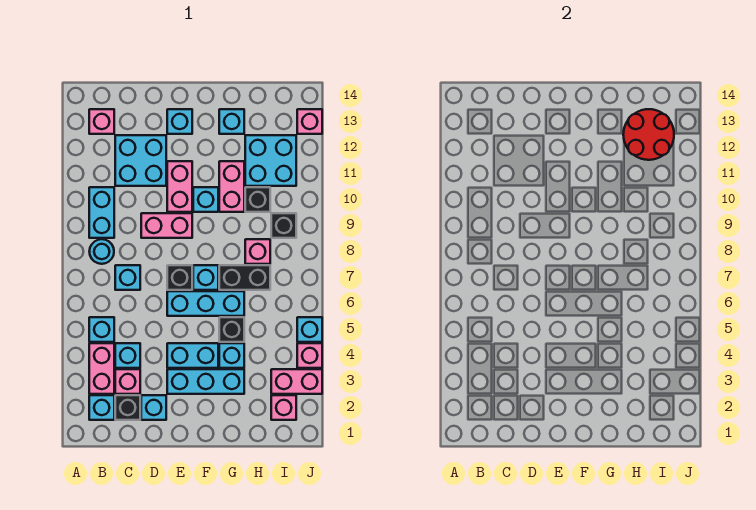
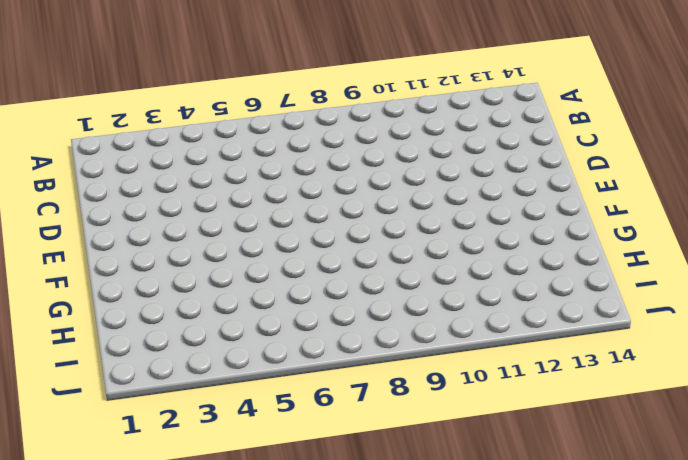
none -> cyan brick B2 level 1
none -> pink brick B3:B4 level 1
none -> cyan brick B5 level 1
none -> cyan round brick B8 level 1

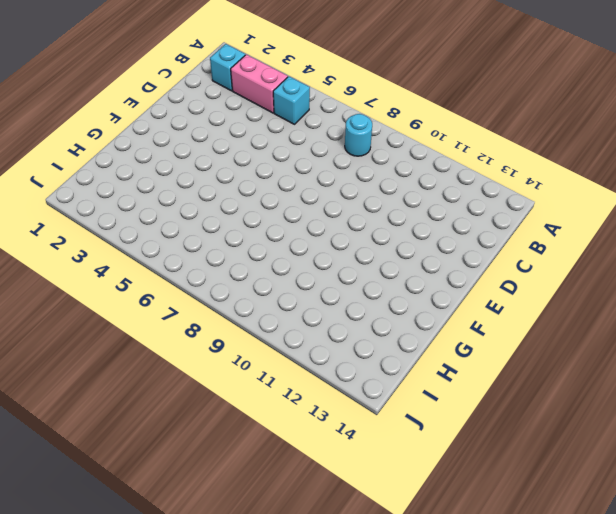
none -> cyan brick B9:B10 level 1
none -> pink brick B13 level 1
none -> black brick C2 level 1
none -> pink brick C3 level 1

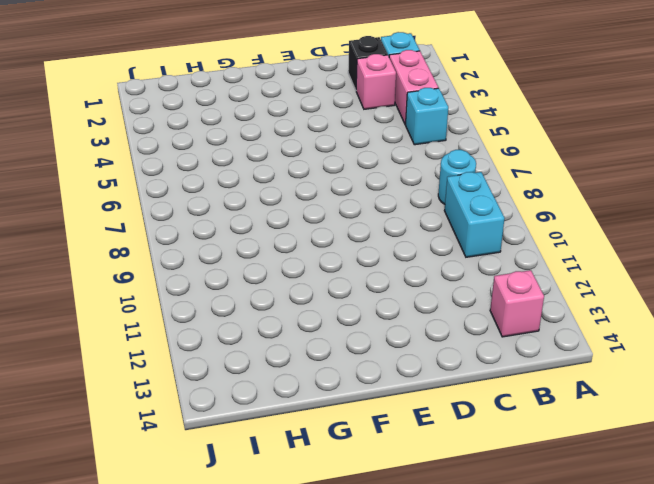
none -> cyan brick C4 level 1
none -> cyan brick C7 level 1
none -> cyan brick C11:D12 level 1
none -> cyan brick D2 level 1

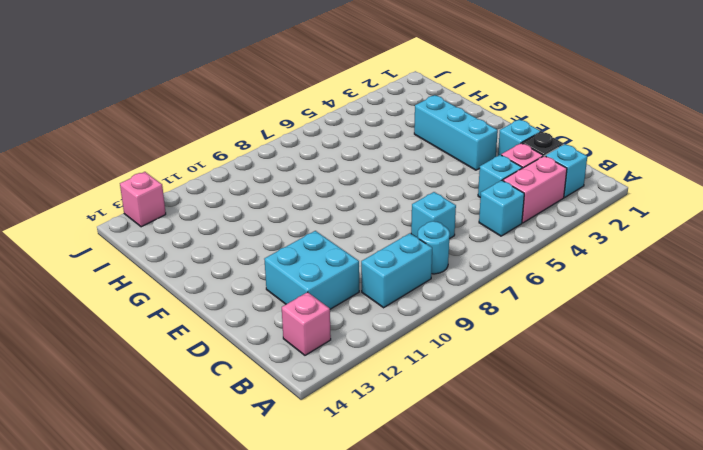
none -> pink brick D9:E9 level 1
none -> cyan brick E4:F4 level 1
none -> cyan brick E6:G6 level 1
none -> black brick E7 level 1

